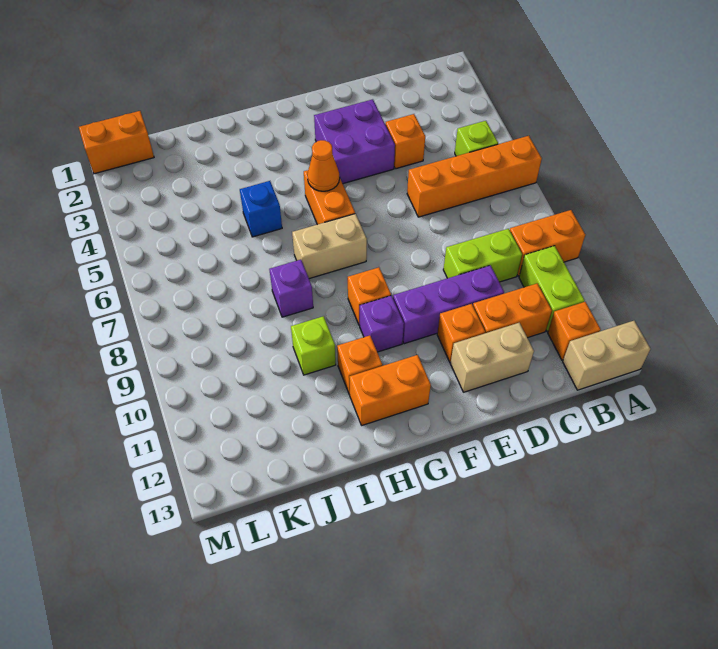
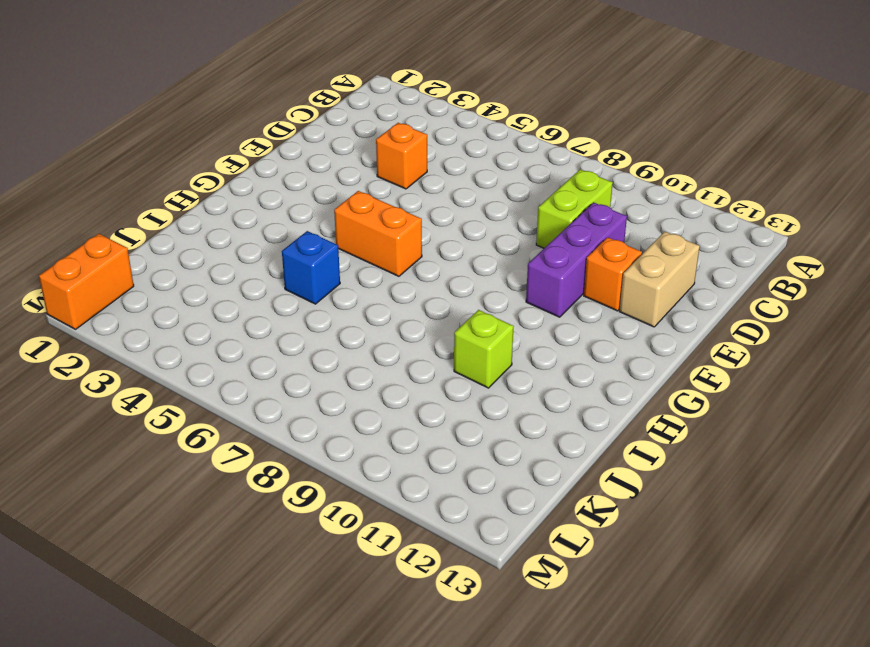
none -> orange brick A6:D6 level 1
none -> orange brick A9:B9 level 1
none -> tan brick A13:B13 level 1

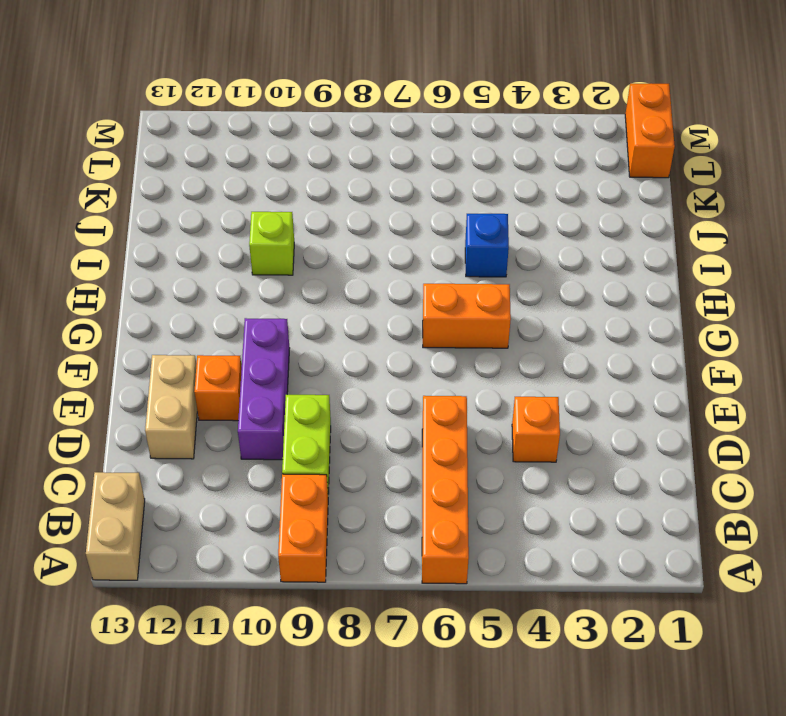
none -> lime brick B5 level 1
none -> lime brick B10:B11 level 1
none -> orange brick B12 level 1

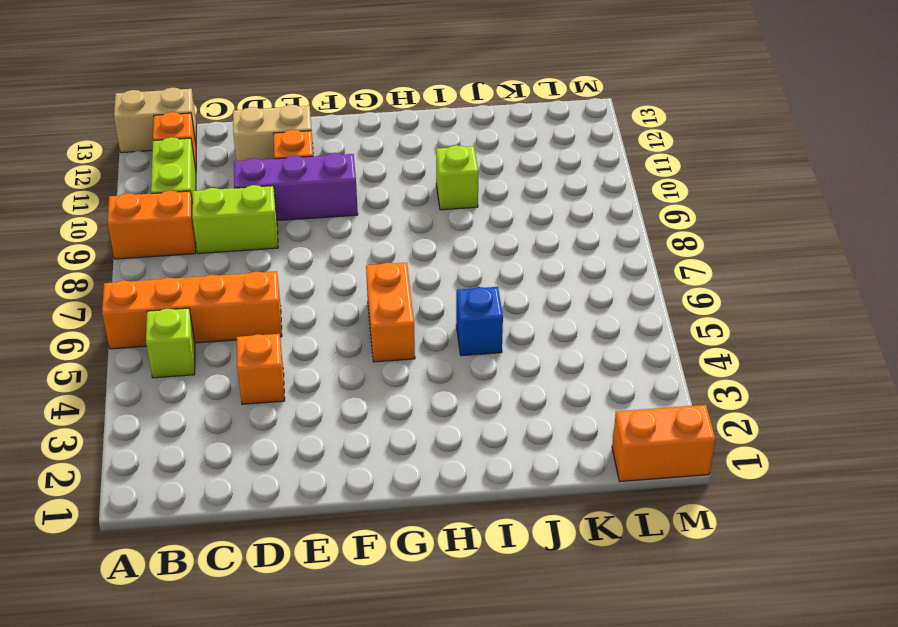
none -> orange brick C11:D11 level 1
none -> purple brick E3:F4 level 1
none -> tan brick G7:H7 level 1

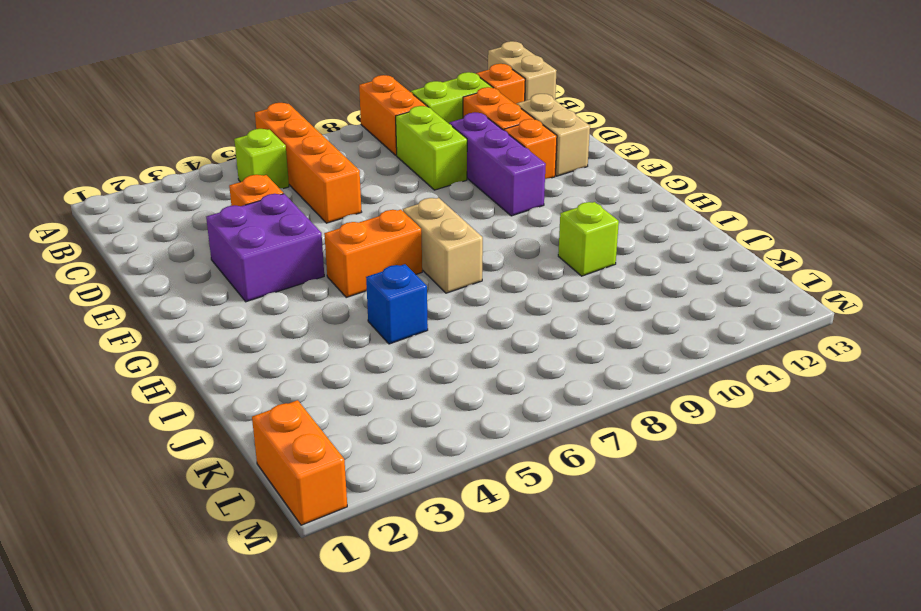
none -> orange brick G9 level 1
none -> purple brick G10 level 1
none -> orange brick G12:H12 level 1

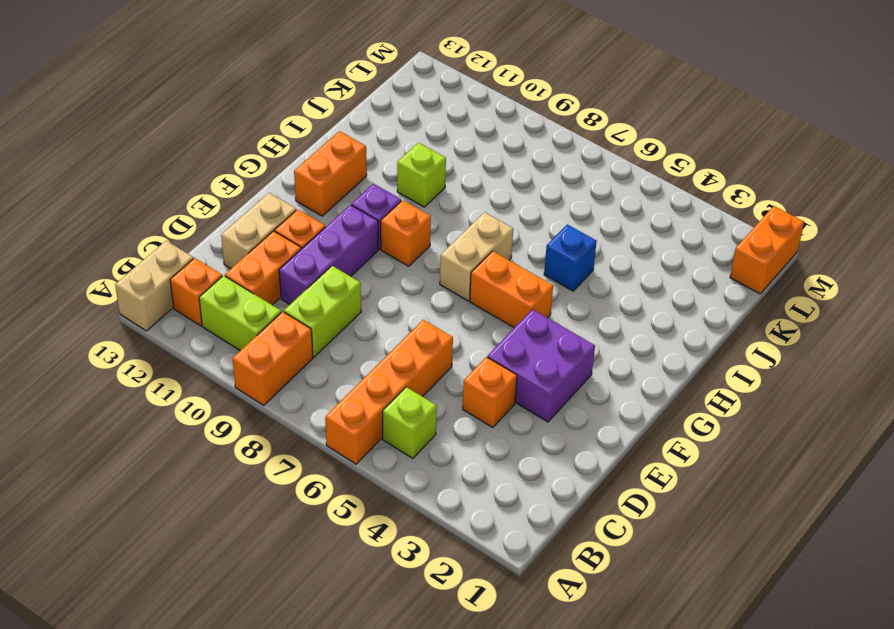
none -> orange brick H11 level 1
none -> purple brick I8 level 1
none -> orange cone G5 level 2

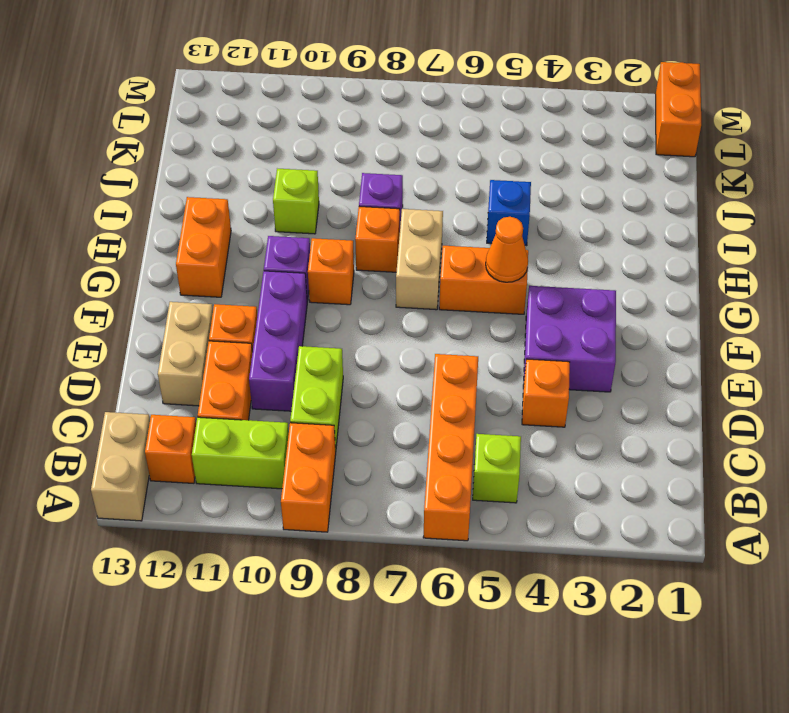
orange brick H8 level 1 -> orange brick H11 level 1

